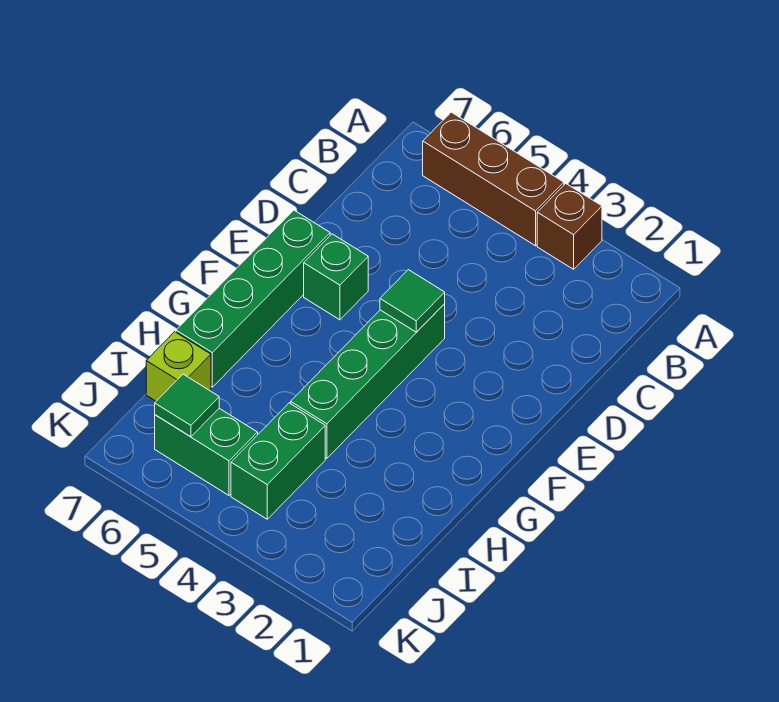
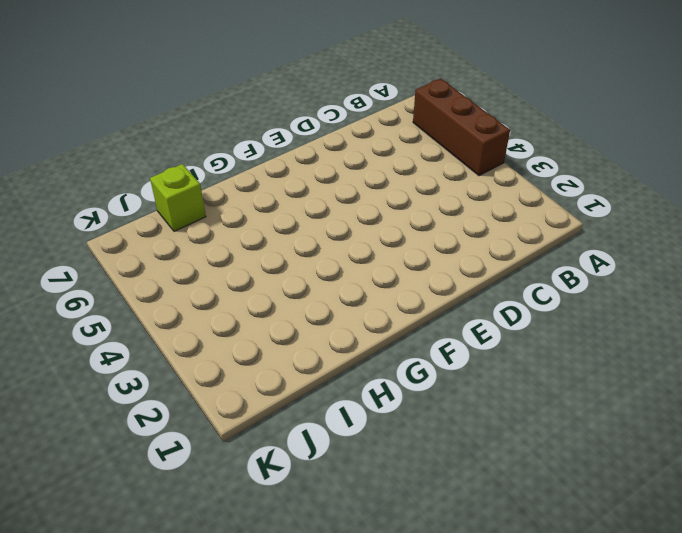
none -> brown brick A3 level 1
none -> green brick E4:H4 level 1

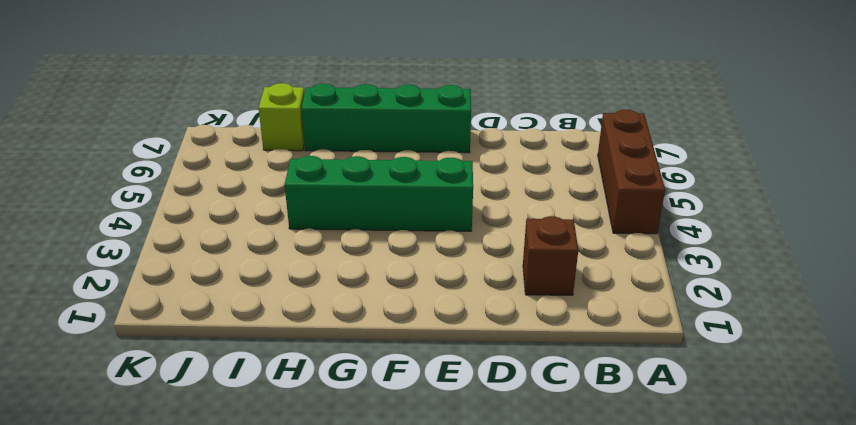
brown brick C2 level 1 -> brown brick A3 level 1
none -> green brick E6 level 1
none -> green brick I4:J4 level 1

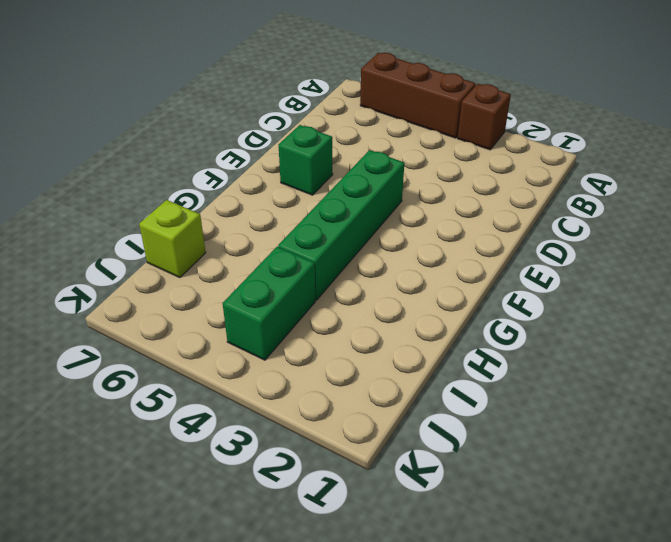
none -> green brick E7:H7 level 1
none -> green brick J5:J6 level 1

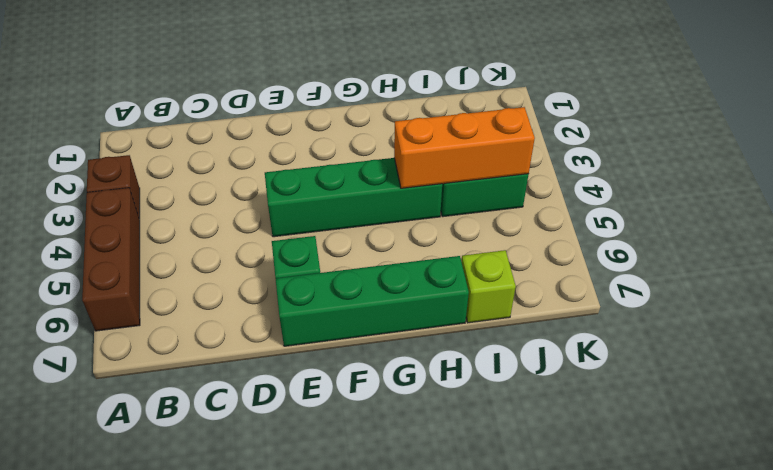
orange brick H4:J4 level 2 -> none
none -> green brick J5:J6 level 1
none -> green tile E4 level 2

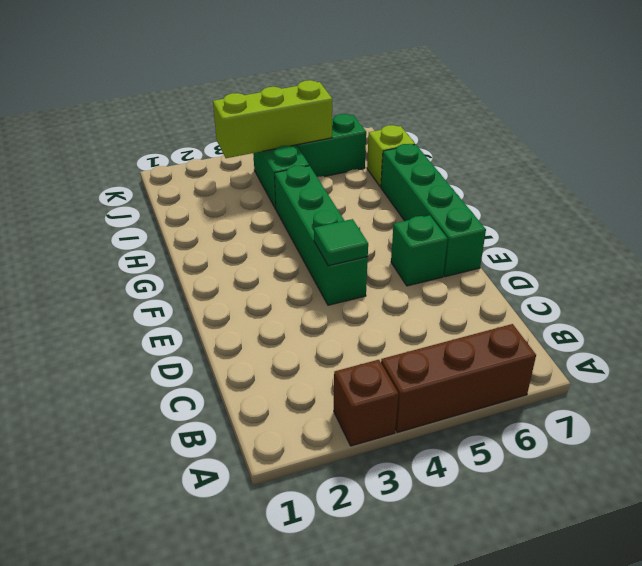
lime brick J3:J5 level 2 -> none
none -> green tile J6 level 2

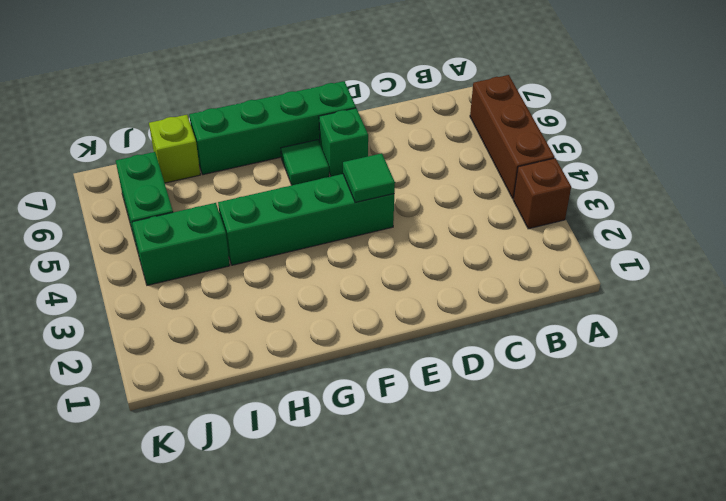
green tile F6 level 1 -> green tile J6 level 2

